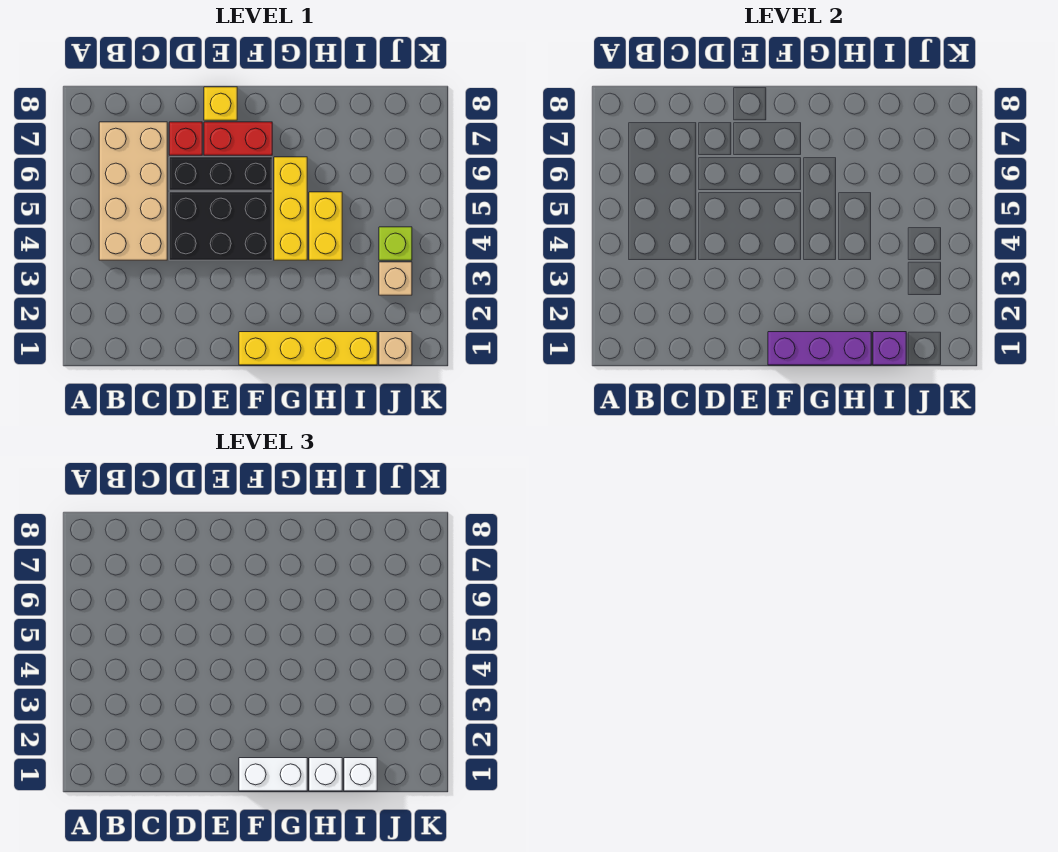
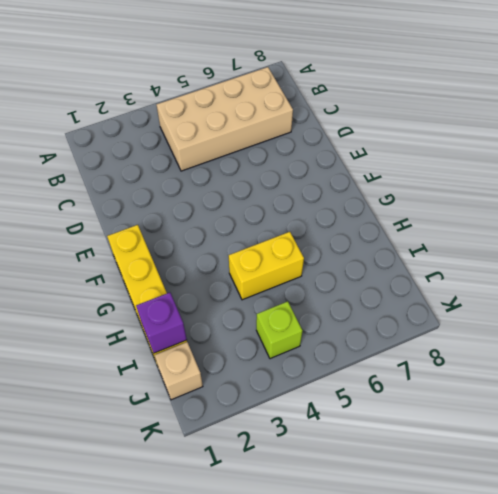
none -> black brick D4:F5 level 1
none -> black brick D6:F6 level 1
none -> red brick D7 level 1

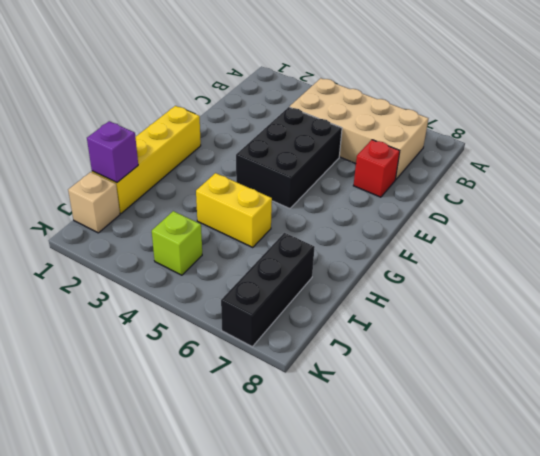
black brick I7:K7 level 1 -> black brick D6:F6 level 1
none -> red brick E7:F7 level 1
none -> yellow brick E8 level 1
none -> yellow brick G4:G6 level 1

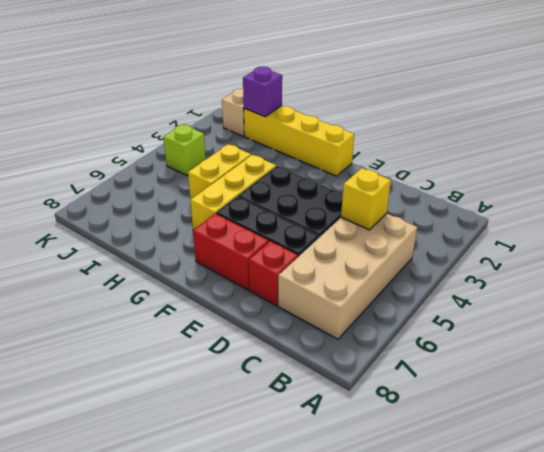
yellow brick C4 level 2 -> yellow brick E8 level 1
none -> tan brick J3 level 1
none -> purple brick F1:H1 level 2
none -> white brick F1:G1 level 3

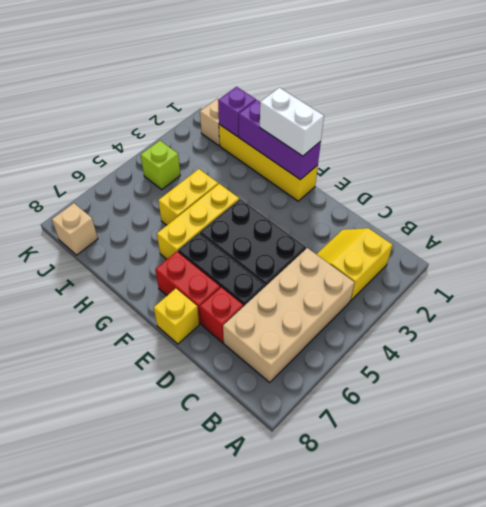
yellow slope B2:C3 level 1 top B -> none
tan brick J8 level 1 -> tan brick J3 level 1
none -> white brick H1 level 3
none -> white brick I1 level 3

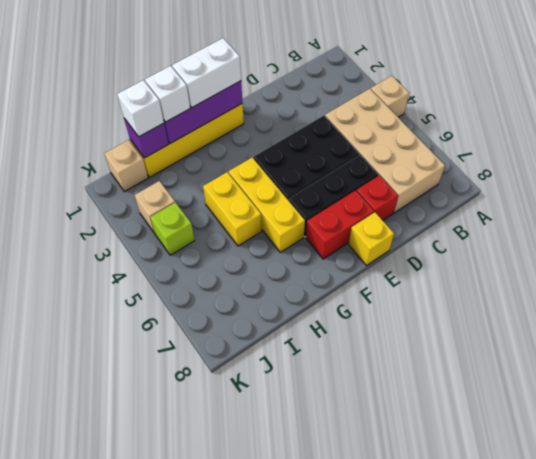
tan brick A4 level 1 -> none

